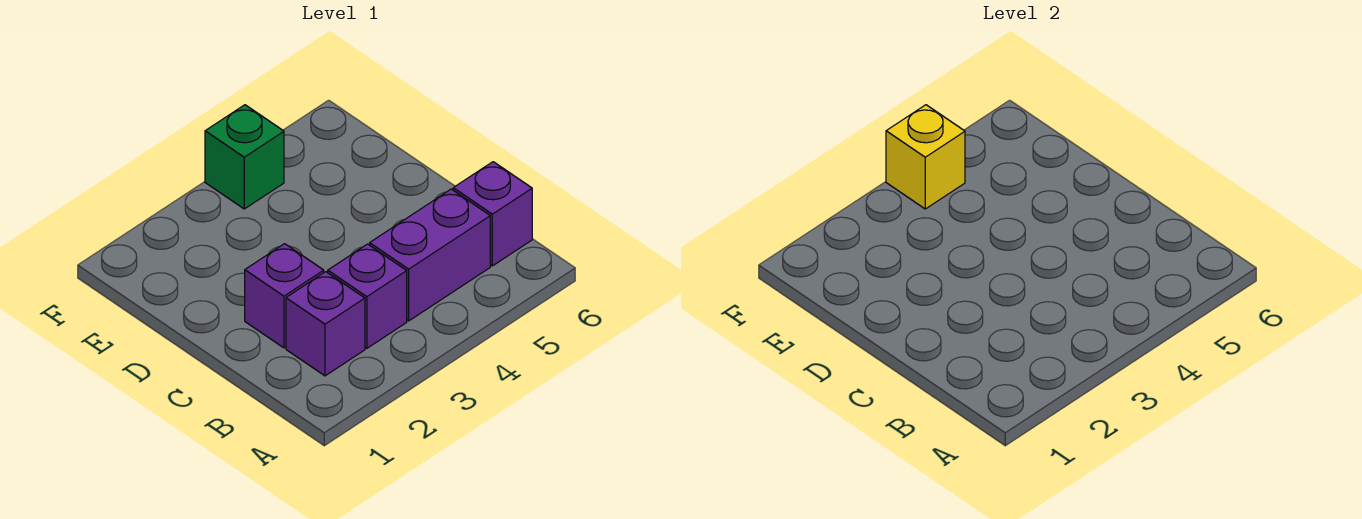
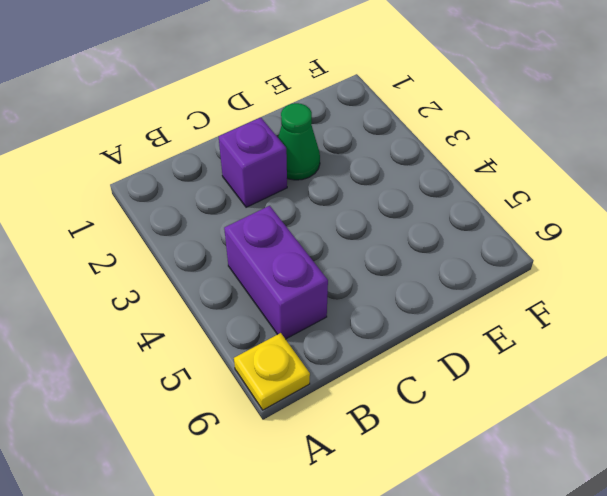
yellow plate A6 level 1 -> none
green cone D2 level 1 -> none
none -> purple brick B2 level 1
none -> purple brick B3 level 1

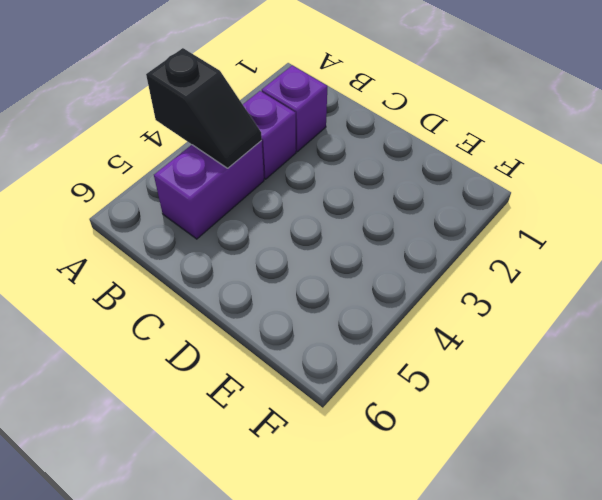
black slope A4:B4 level 2 top A -> none
none -> purple brick B6 level 1
none -> purple brick C2 level 1

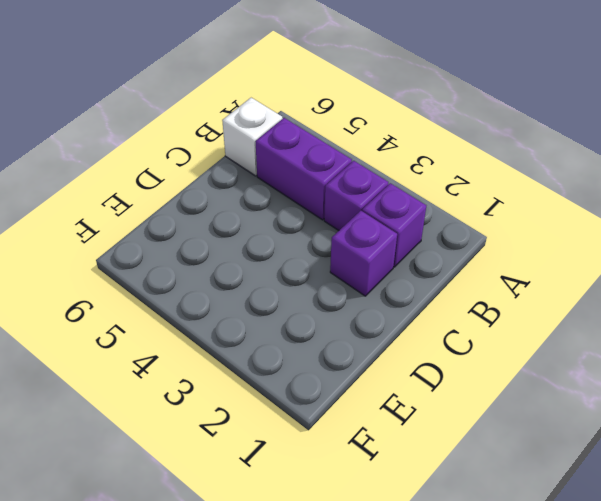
white brick B6 level 1 -> purple brick B6 level 1
none -> green brick F4 level 1
none -> yellow brick F4 level 2

